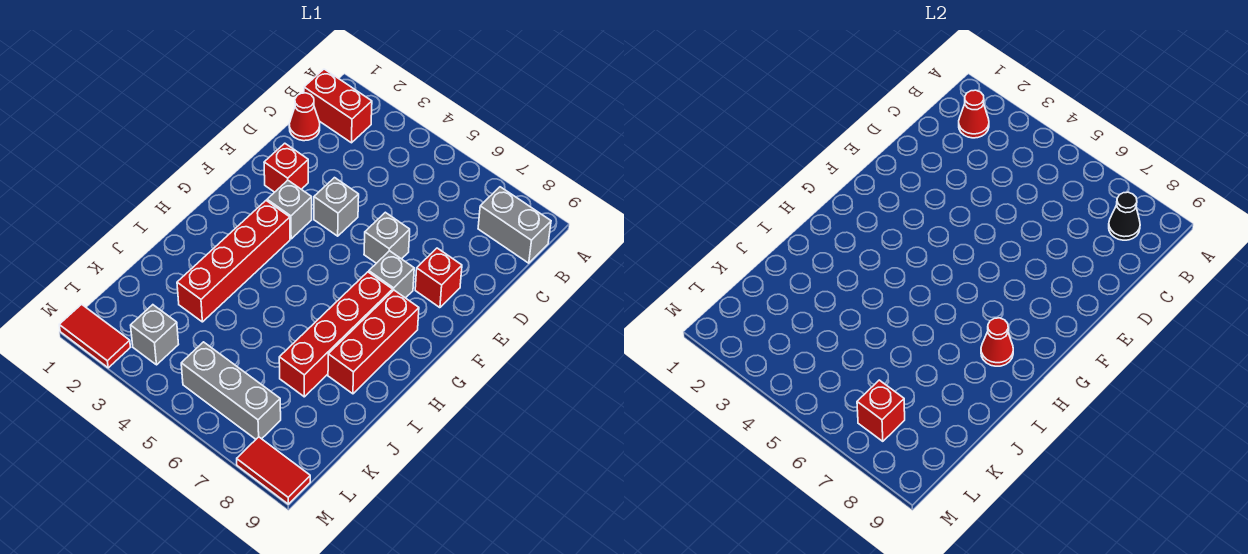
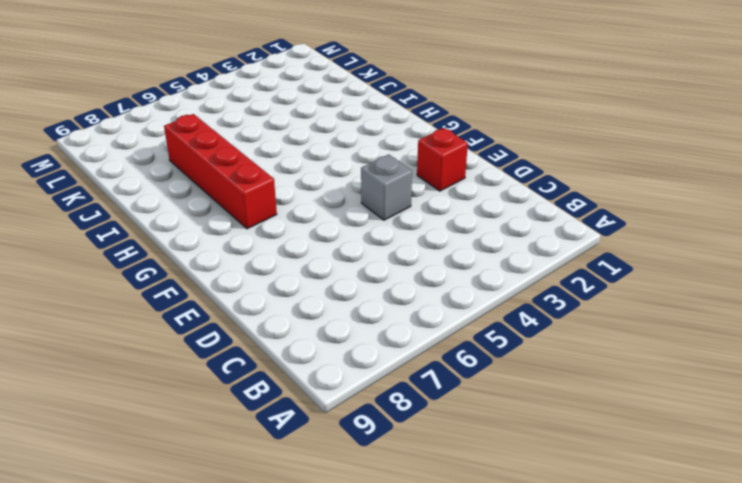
none -> red brick B1:B2 level 1
none -> grey brick B8:B9 level 1
none -> red cone C1 level 1

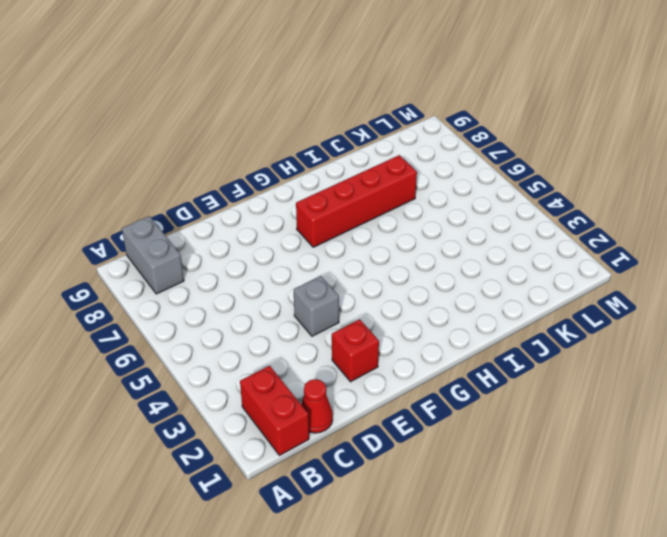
none -> grey brick E6 level 1
none -> red brick E8 level 1
none -> grey brick F3 level 1

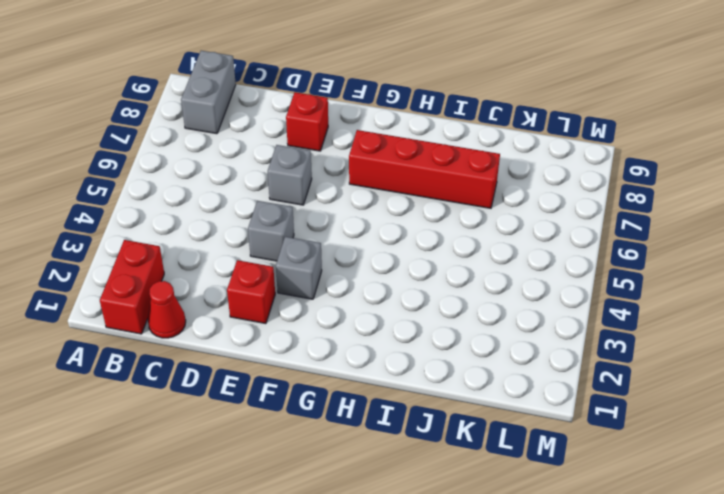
none -> grey brick F7 level 1
none -> red brick G3:J3 level 1
none -> red brick G8:I8 level 1

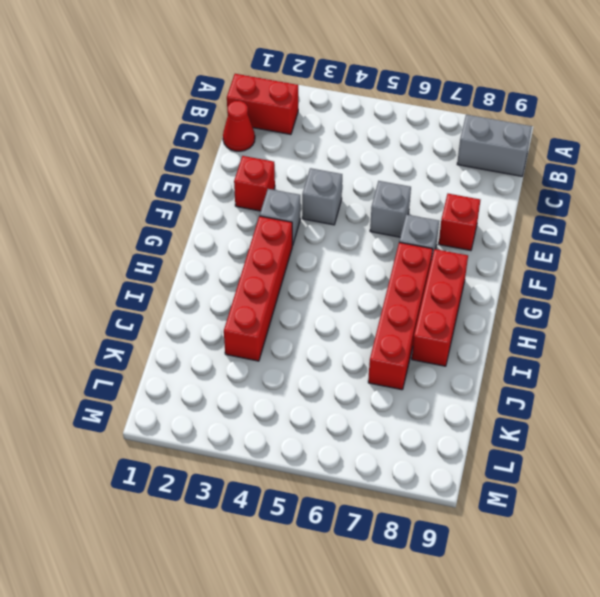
none -> grey brick L3 level 1
none -> grey brick L5:L7 level 1
none -> red tile M1:M2 level 1

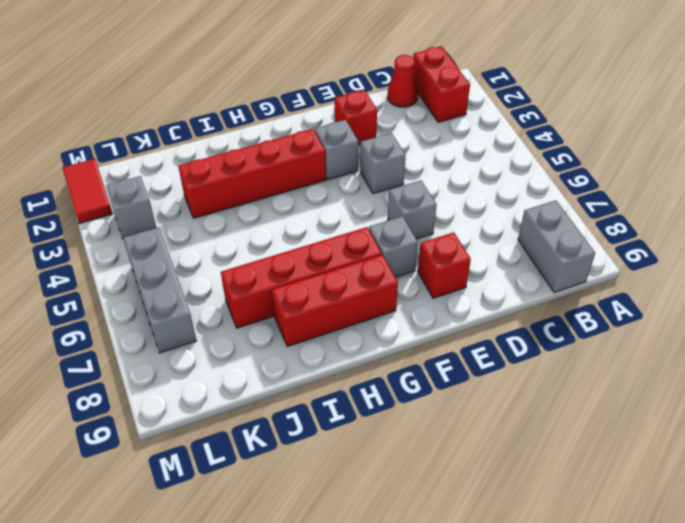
none -> red tile M8:M9 level 1
none -> red cone B2 level 2
none -> black cone B8 level 2

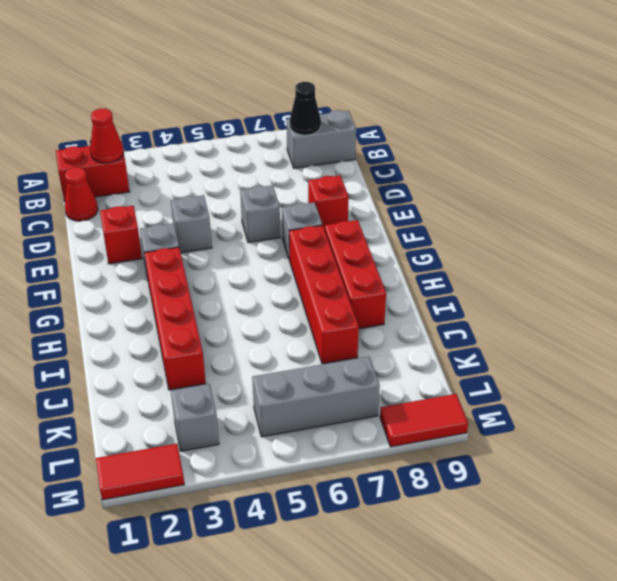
none -> red cone H8 level 2
none -> red brick L7 level 2

